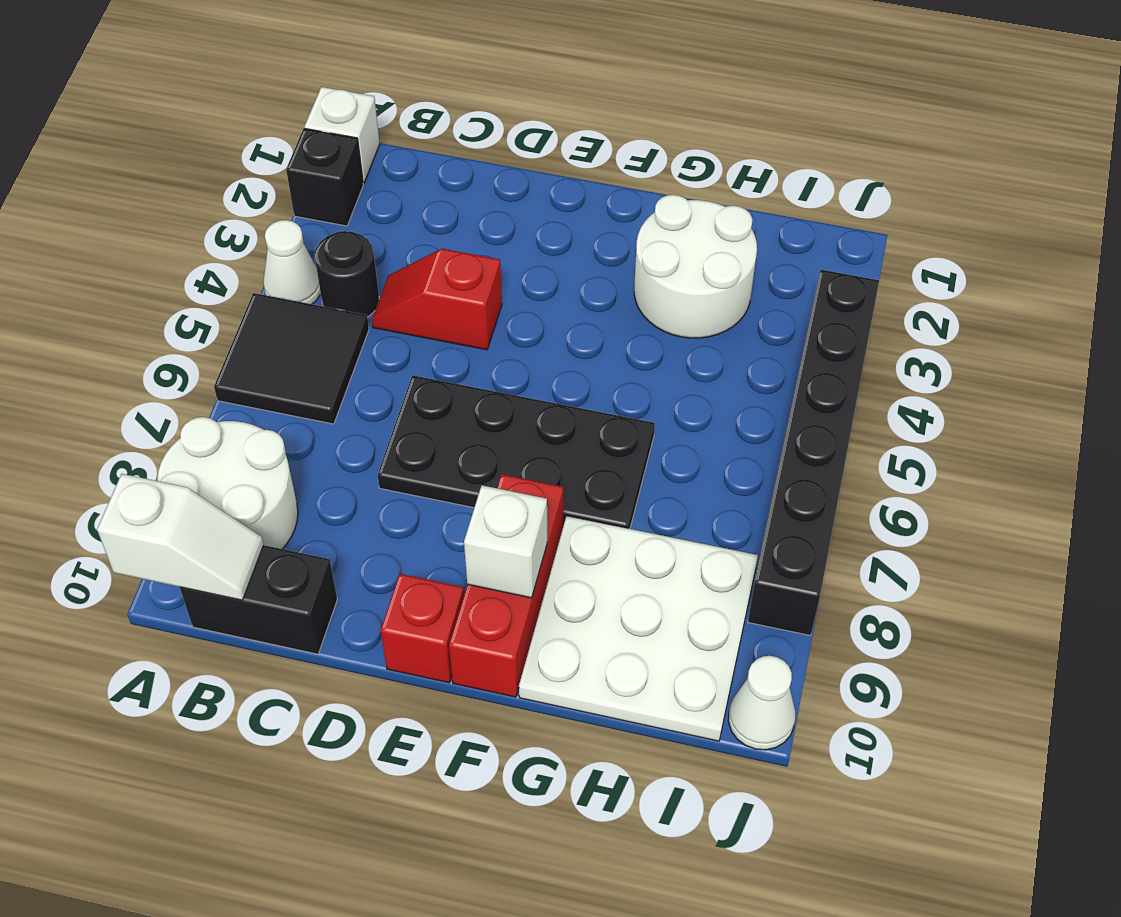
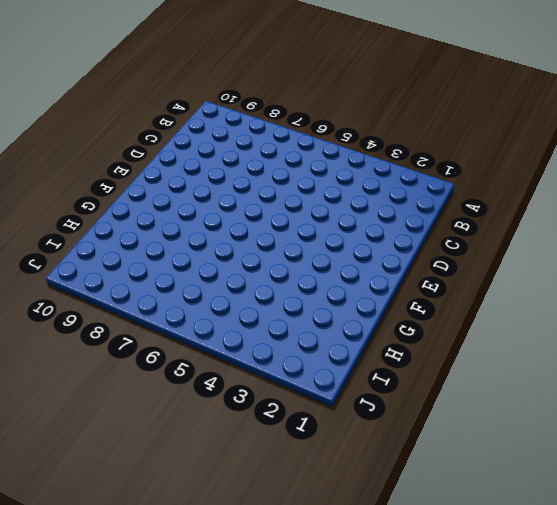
none -> white brick A1 level 1
none -> black brick A2 level 1
none -> white cone A4 level 1

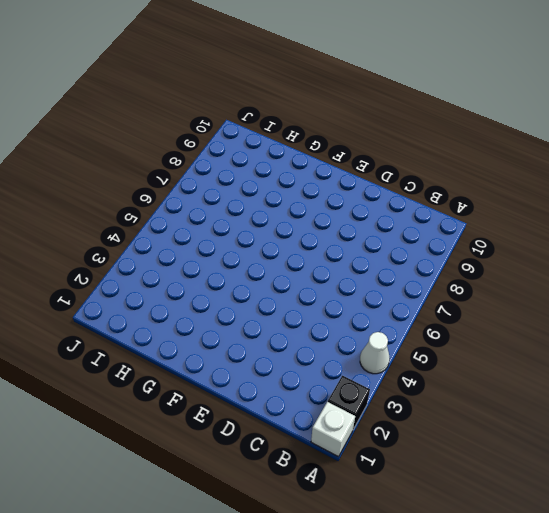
none -> black tile A5:B6 level 1
none -> white round brick A8:B9 level 1
none -> black round brick B4 level 1

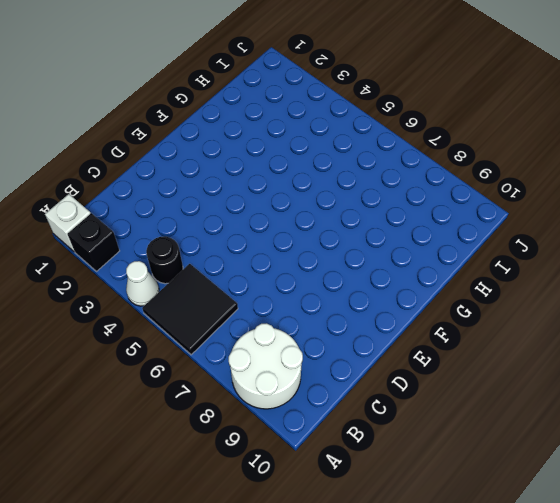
none -> black brick B10:C10 level 1
none -> red slope C4:D4 level 1 top D
none -> black plate D6:G7 level 1

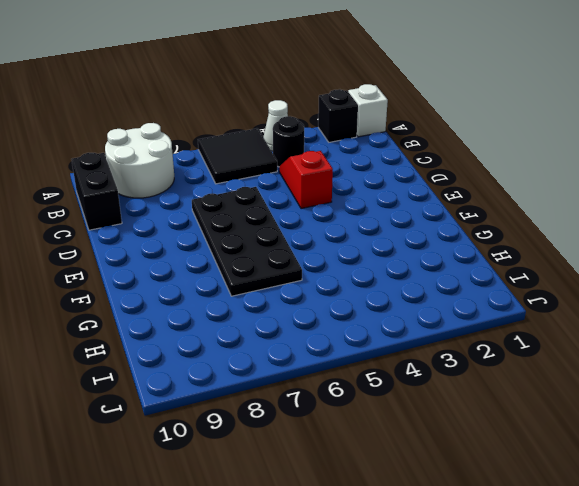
none -> red brick E10 level 1
none -> red brick F8:F10 level 1
none -> white round brick G2:H3 level 1

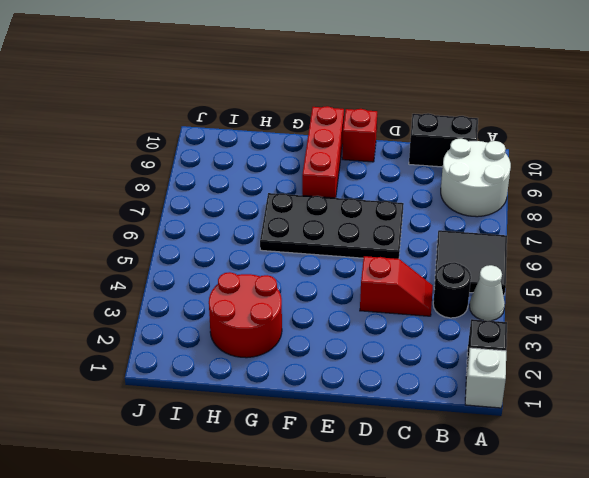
red round brick G2:H3 level 1 -> white round brick G2:H3 level 1
none -> white plate G8:I10 level 1
none -> black brick J3:J8 level 1
none -> white cone J10 level 1

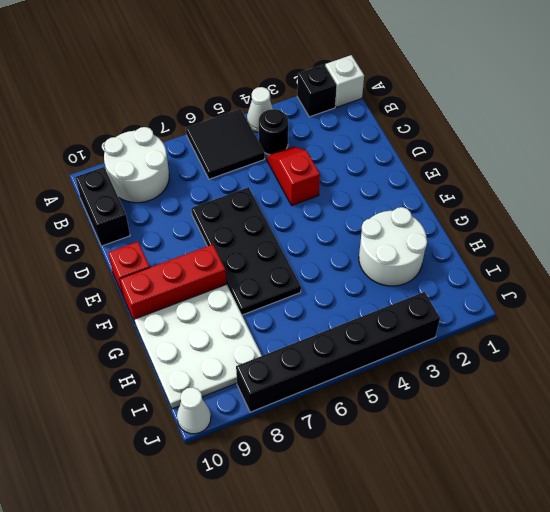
none -> white slope A10:B10 level 2 top A
none -> white brick F9 level 2

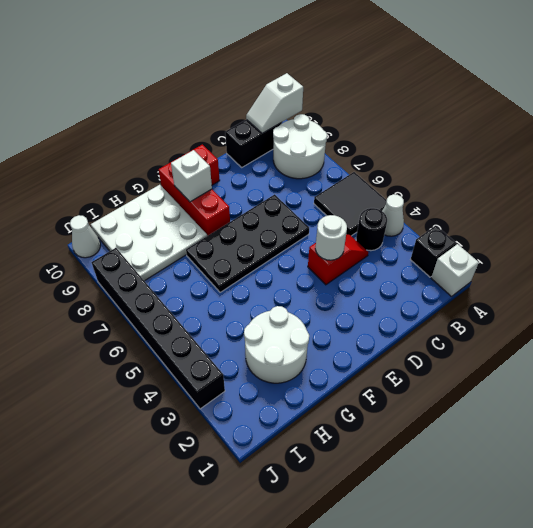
white round brick D4 level 2 -> none

